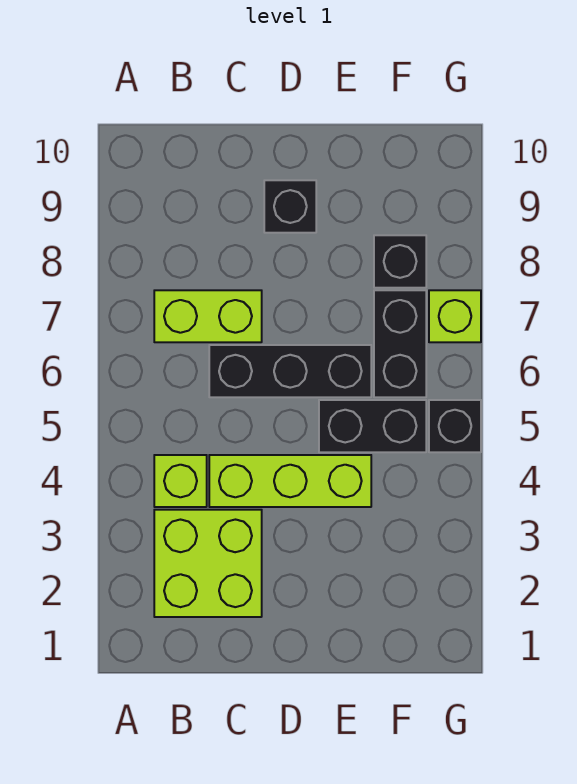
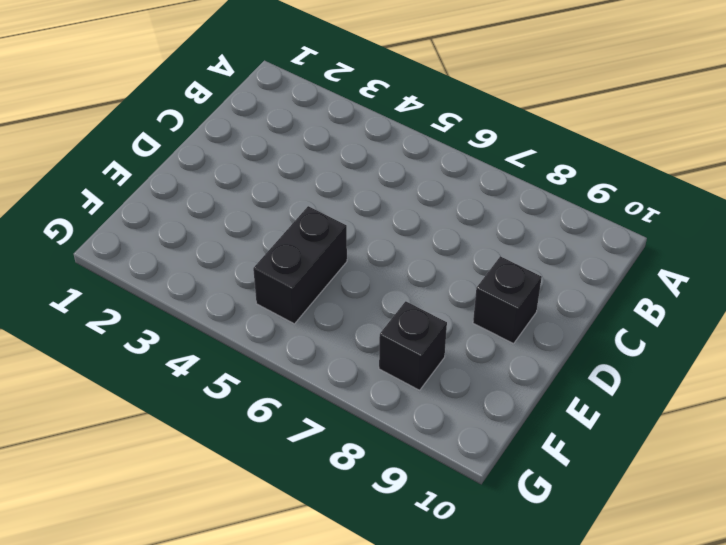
none -> lime brick B2:C3 level 1
none -> lime brick B4 level 1

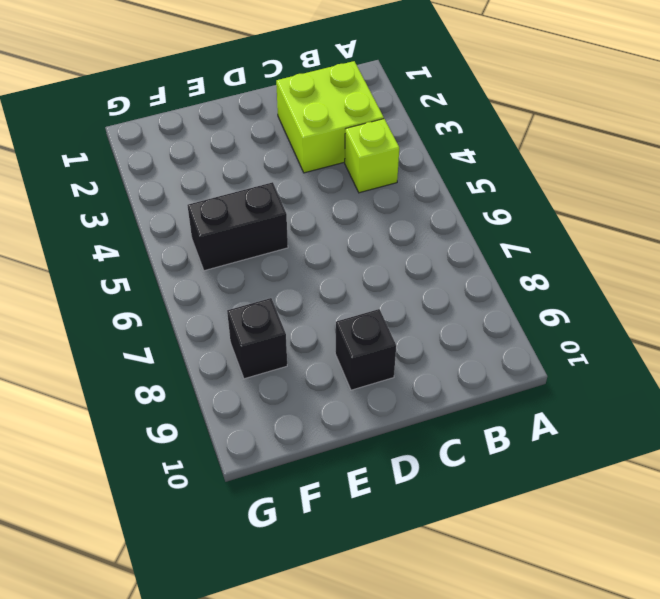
none -> lime brick B7:C7 level 1
none -> lime brick C4:E4 level 1

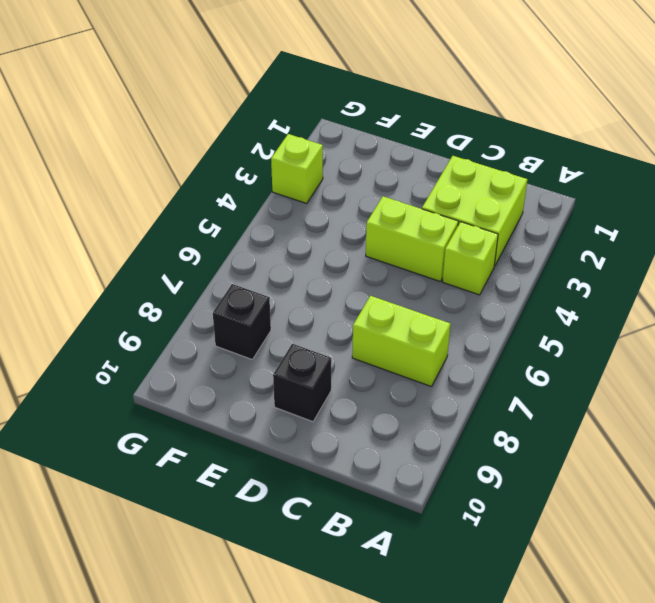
lime brick C4:D4 level 1 -> lime brick C4:E4 level 1
lime brick G3 level 1 -> lime brick G7 level 1
none -> black brick C6:E6 level 1
none -> black brick E5:F5 level 1

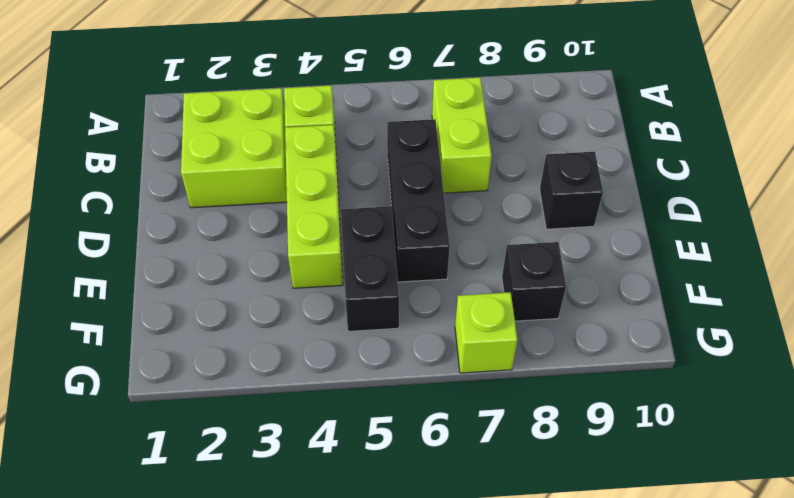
none -> black brick F6:F7 level 1
none -> black brick G5 level 1

